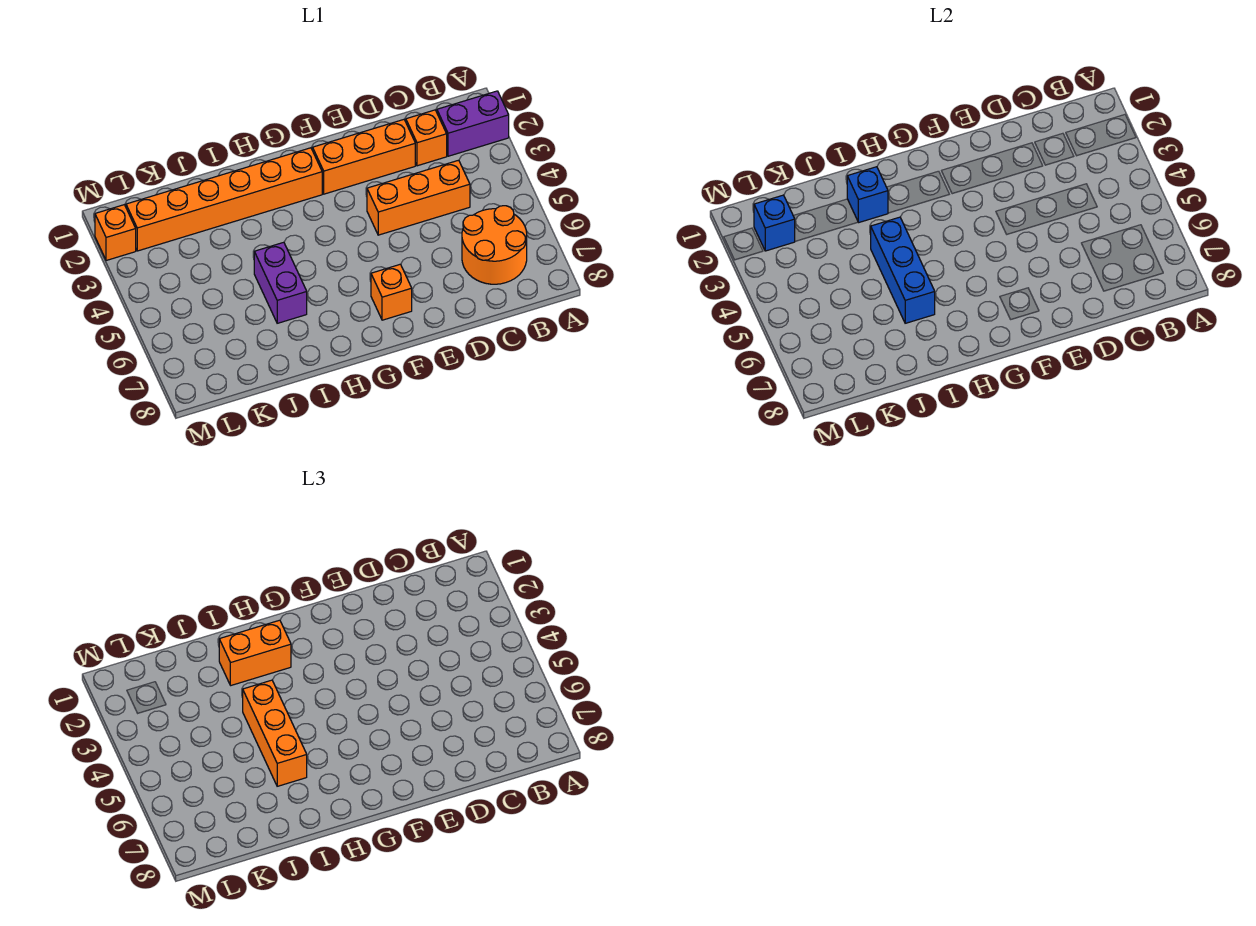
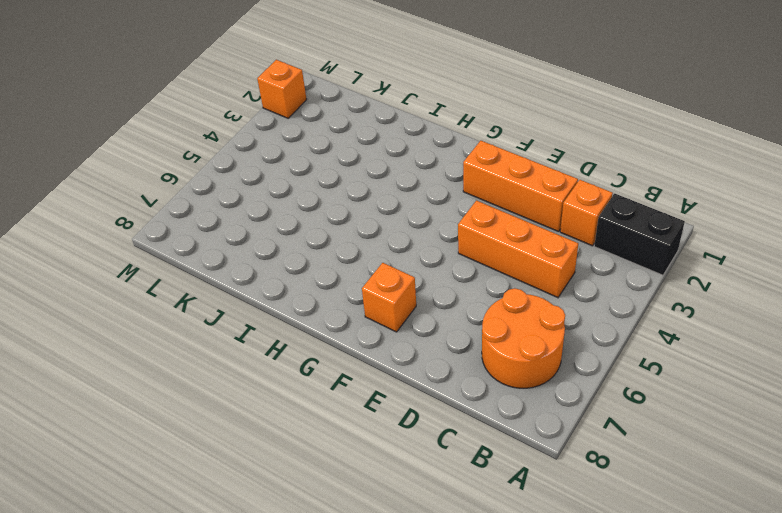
black brick A2:B2 level 1 -> purple brick A2:B2 level 1
none -> orange brick G2:L2 level 1
none -> purple brick I5:I6 level 1
none -> blue brick I2 level 2

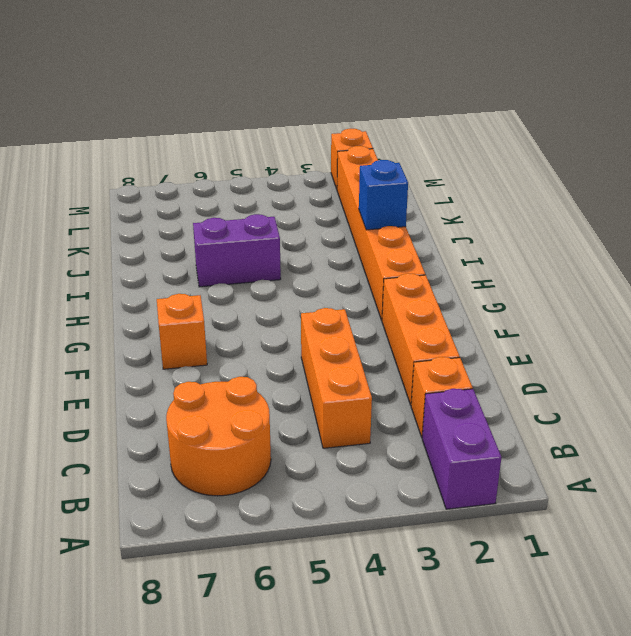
none -> blue brick I4:I6 level 2
none -> blue brick L2 level 2
none -> orange brick H2:I2 level 3

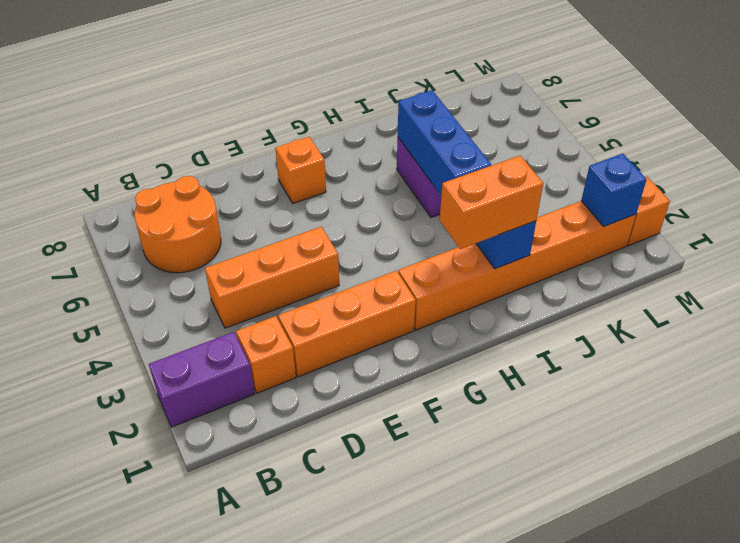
none -> orange brick I4:I6 level 3

